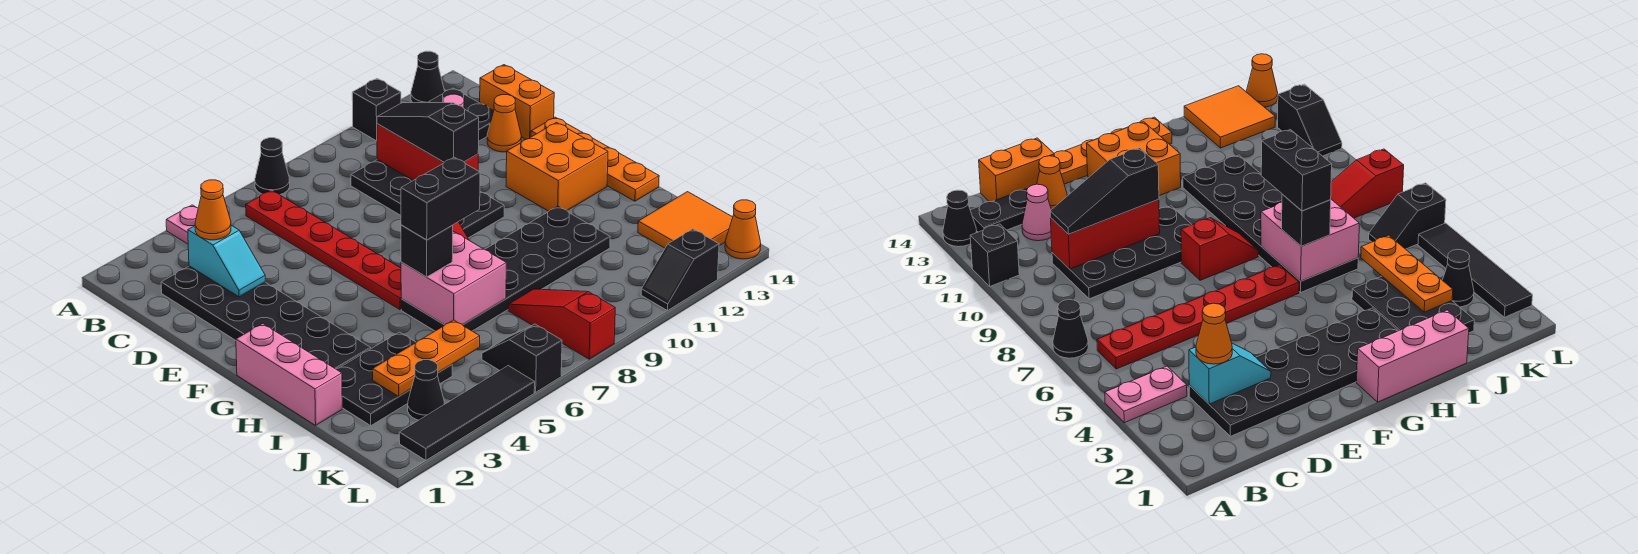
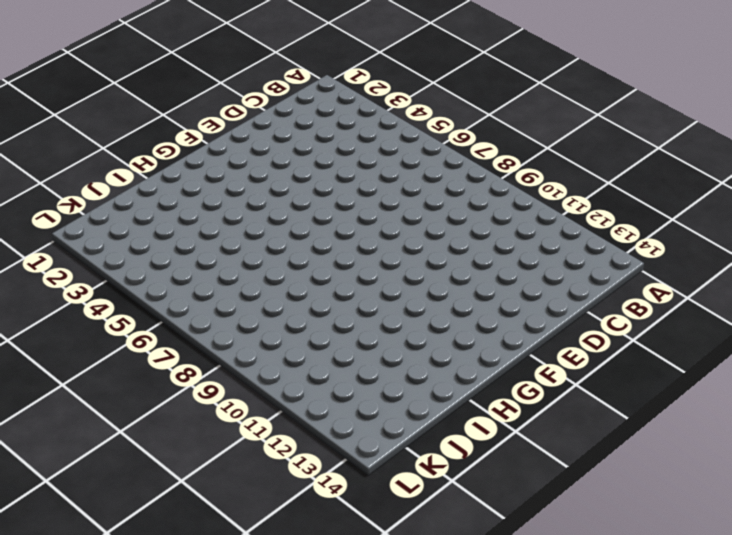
none -> pink plate A4:B4 level 1
none -> black cone A7 level 1
none -> black brick A11 level 1
none -> black cone A13 level 1

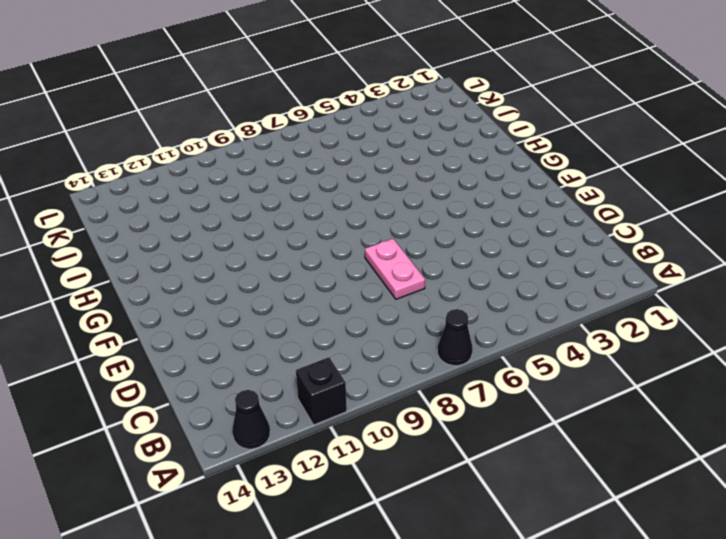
pink plate D7:E7 level 1 -> pink plate A4:B4 level 1
none -> red plate B6:G6 level 1
none -> black plate B13:C13 level 1
none -> black plate C2:H3 level 1
none -> black plate C9:F10 level 1

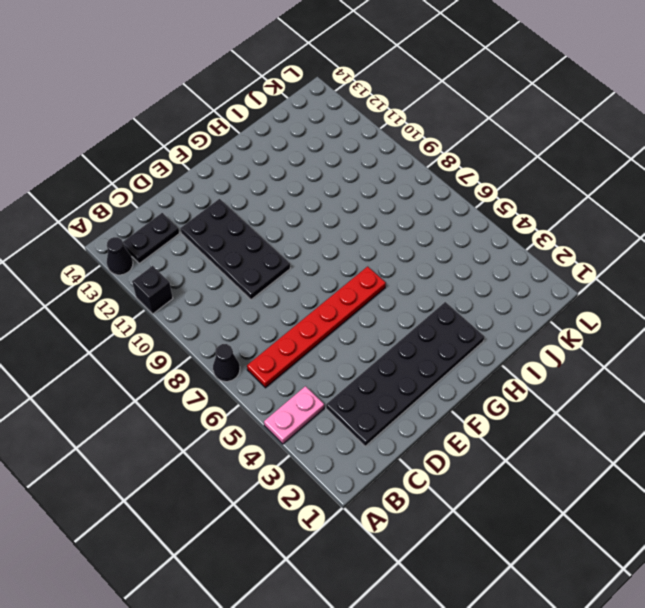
black plate D9:E12 level 1 -> black plate C9:F10 level 1
none -> pink cone C12 level 1
none -> orange brick C14:D14 level 1
none -> orange cone D13 level 1
none -> orange plate E14:H14 level 1

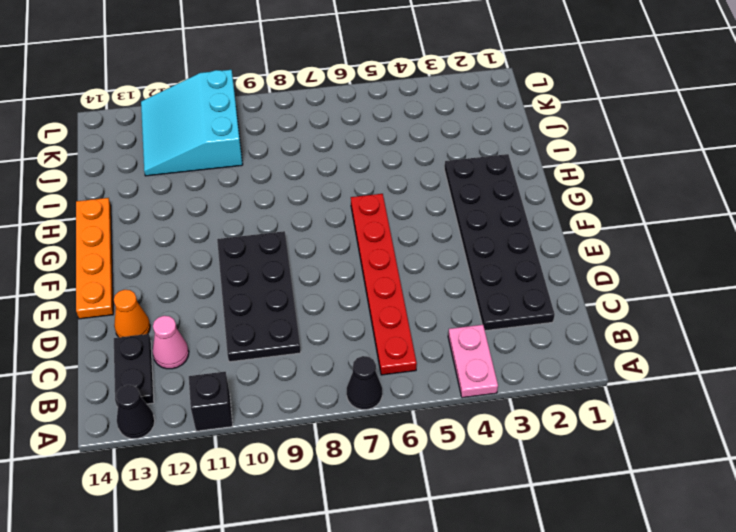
cyan slope J10:L12 level 1 top 10 -> black slope L11:L12 level 1 top 12
none -> orange brick C14:D14 level 1
none -> red slope F8:G8 level 1 top F
none -> orange brick F12:G13 level 1
none -> pink brick G1:I1 level 1

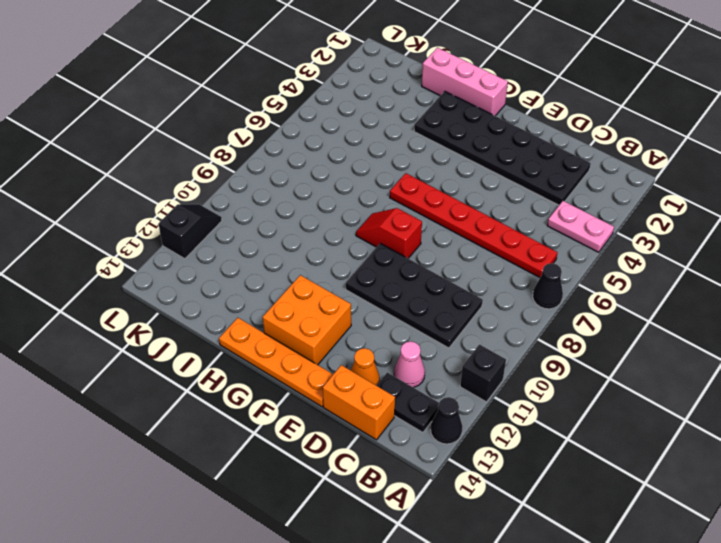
none -> black plate H6:I11 level 1
none -> black plate I2:J4 level 1
none -> red slope J8:L8 level 1 top L
none -> orange tile J13:K14 level 1

